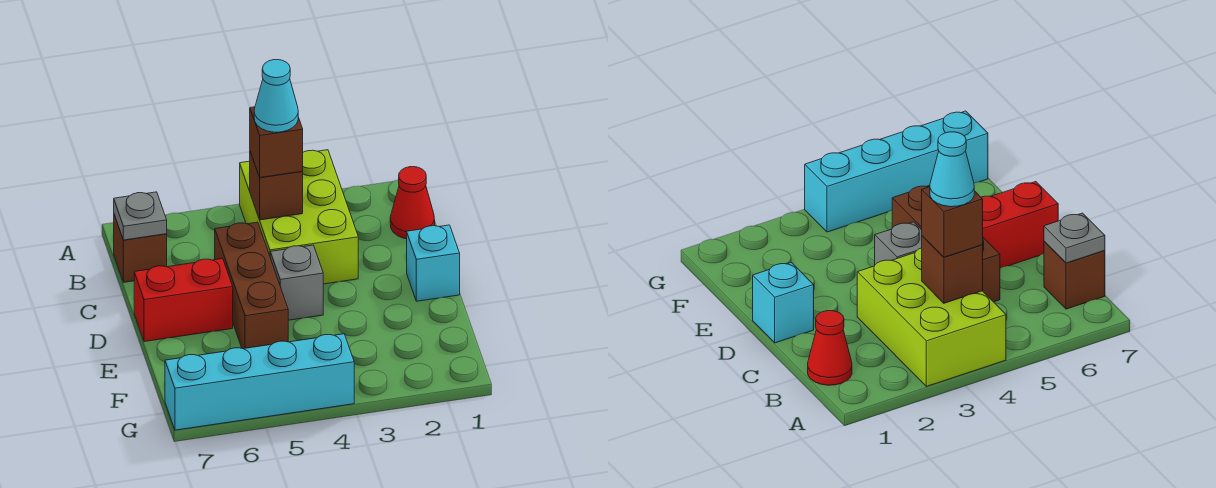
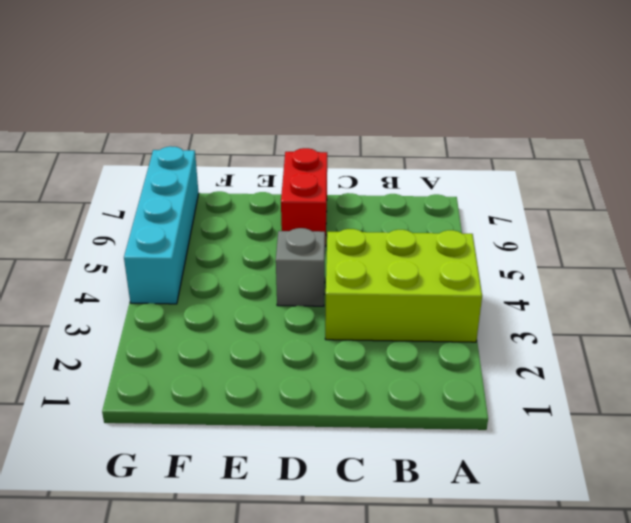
none -> red cone B1 level 1
none -> brown brick B7 level 1
none -> brown brick C5:E5 level 1

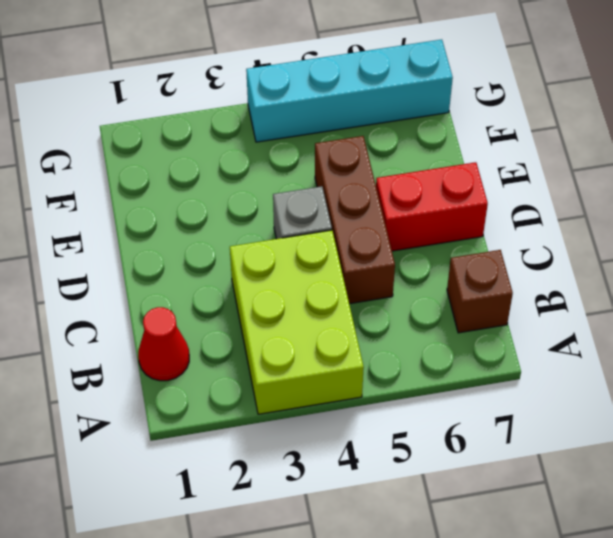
none -> cyan brick D1 level 1
none -> brown brick B4 level 2
none -> grey plate B7 level 2

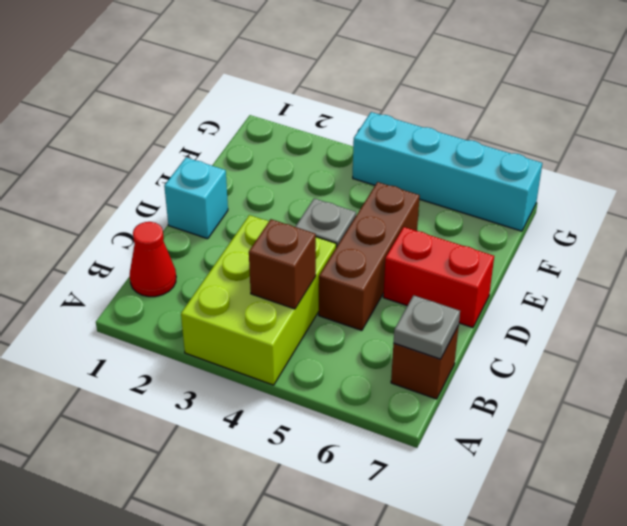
none -> brown brick B4 level 3
none -> cyan cone B4 level 4

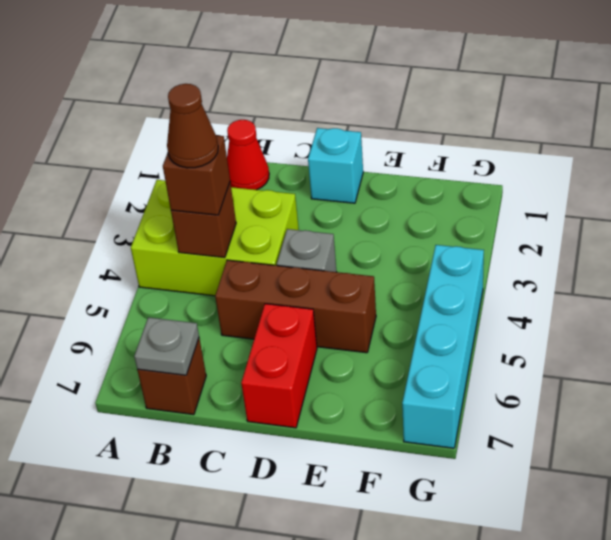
brown cone B4 level 4 -> cyan cone B4 level 4

